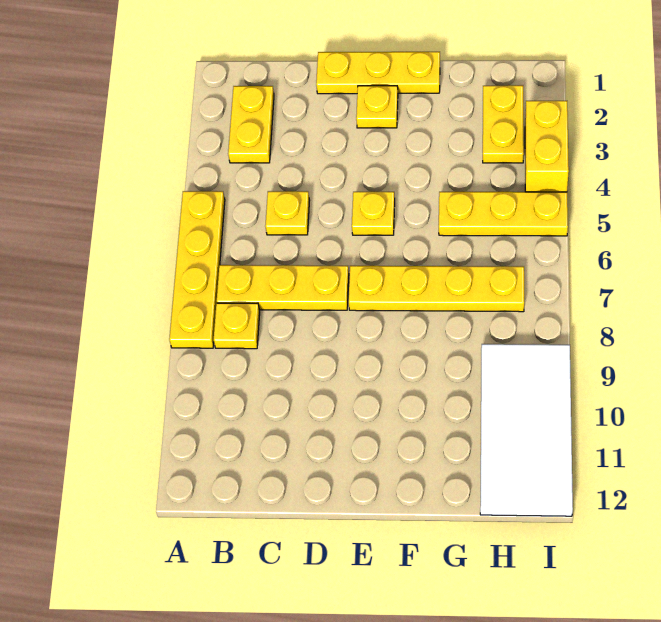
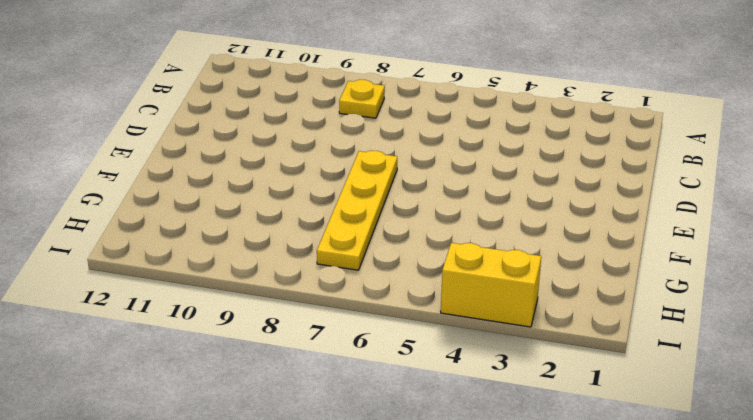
none -> yellow plate A5:A8 level 1
none -> yellow plate B2:B3 level 1
none -> yellow plate B7:D7 level 1

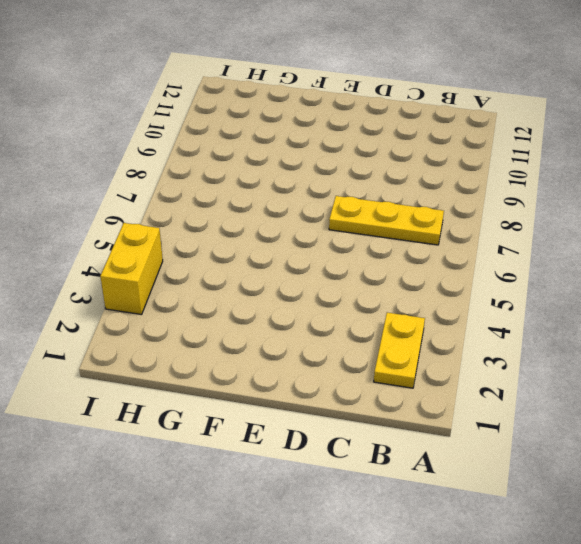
none -> yellow plate A5:A8 level 1
none -> yellow plate B8 level 1
none -> yellow plate C5 level 1

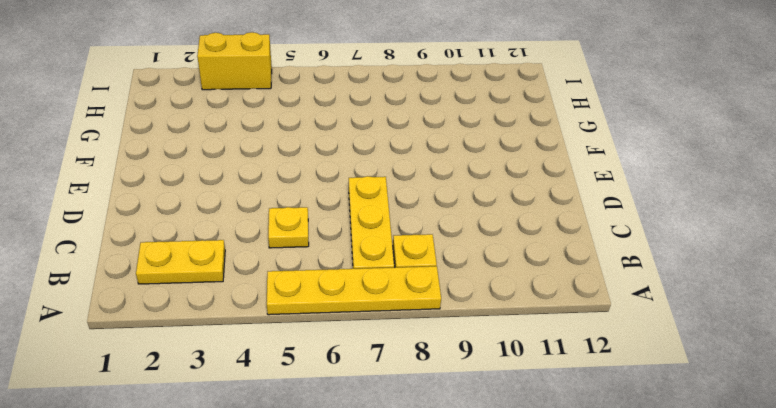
none -> yellow plate D1:F1 level 1
none -> yellow plate E2 level 1
none -> yellow plate E5 level 1

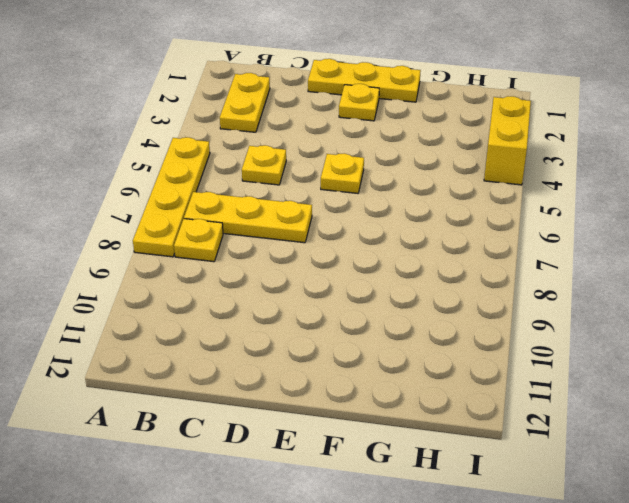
none -> yellow plate E7:H7 level 1
none -> yellow plate G5:I5 level 1
none -> yellow plate H2:H3 level 1

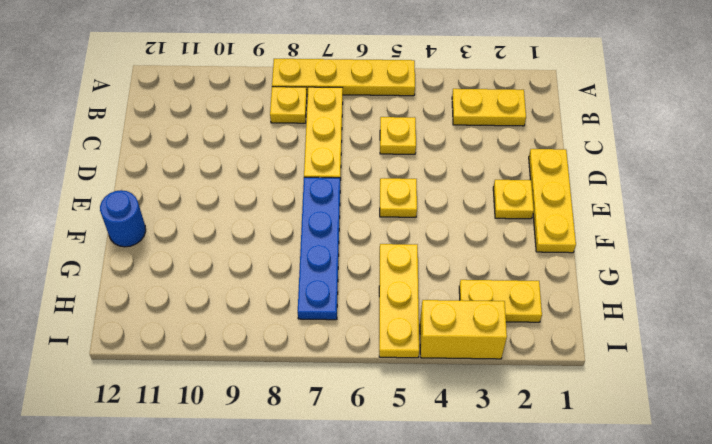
blue plate E7:H7 level 1 -> yellow plate E7:H7 level 1
blue round brick F12 level 1 -> none
none -> white tile H9:I12 level 1

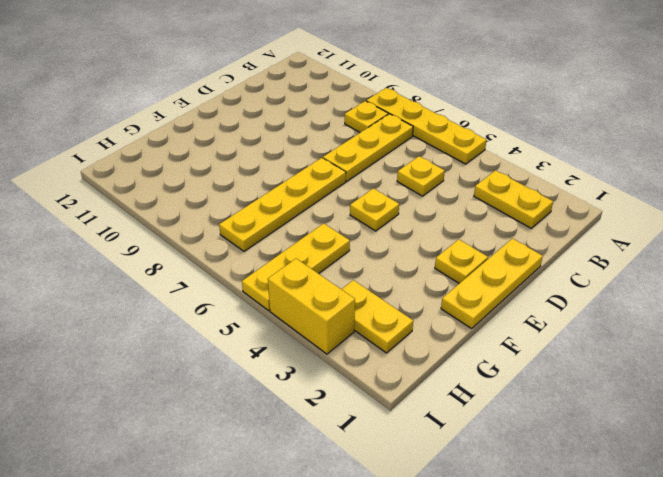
none -> white tile H9:I12 level 1

